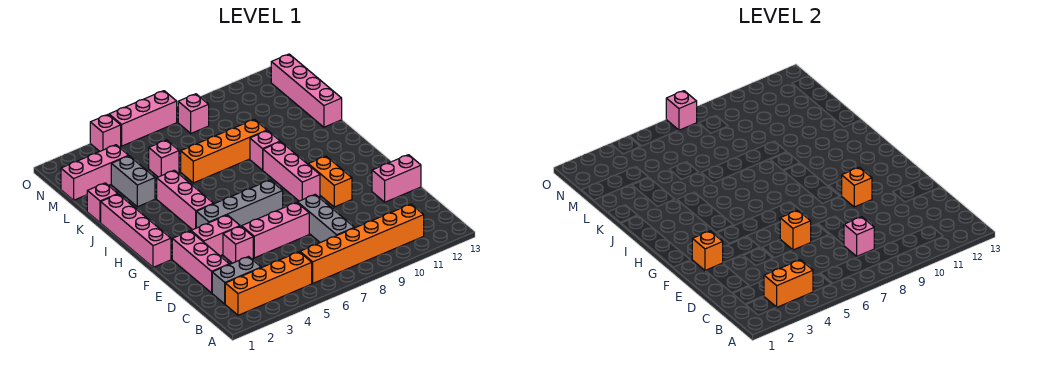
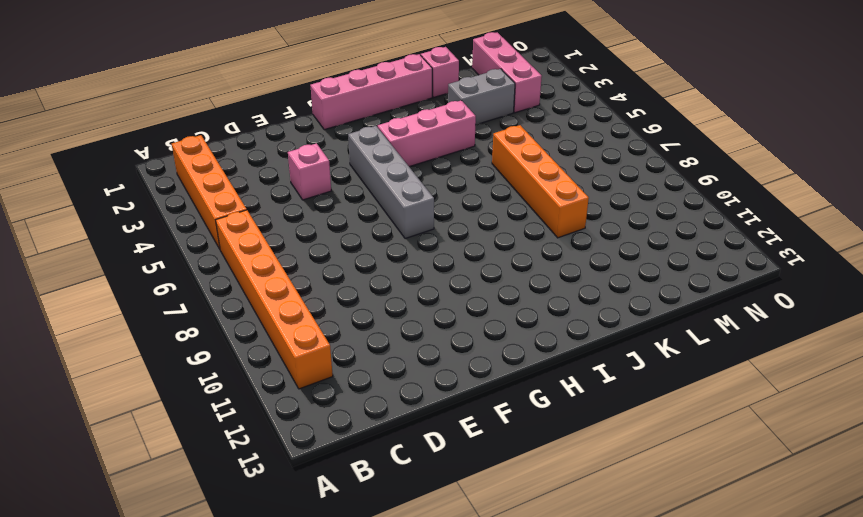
none -> grey brick C2:C3 level 1
none -> grey brick C8:E8 level 1
none -> pink brick D2:F2 level 1
none -> pink brick E5:E7 level 1

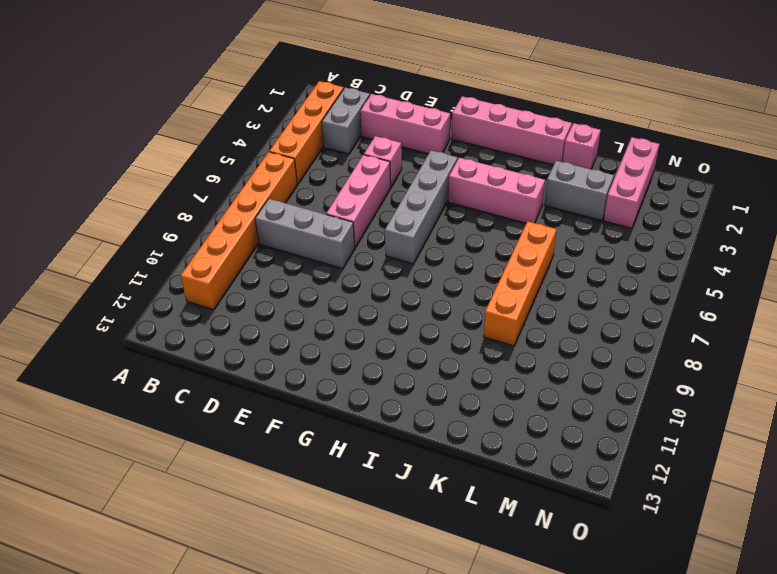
none -> pink brick E12:E13 level 1
none -> pink brick F3:F4 level 1
none -> orange brick F10:G10 level 1
none -> pink brick G9:I9 level 1

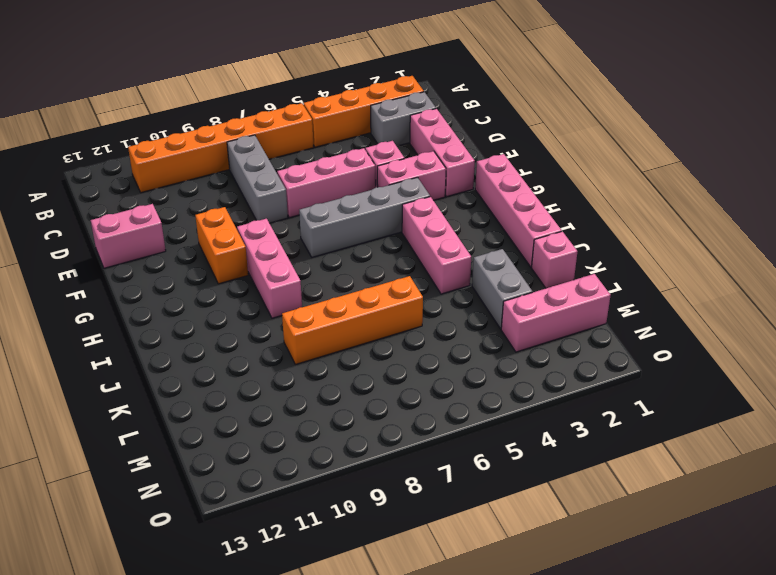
none -> pink brick J9 level 1
none -> pink brick K13:N13 level 1
none -> pink brick L5 level 1
none -> pink brick N8 level 1

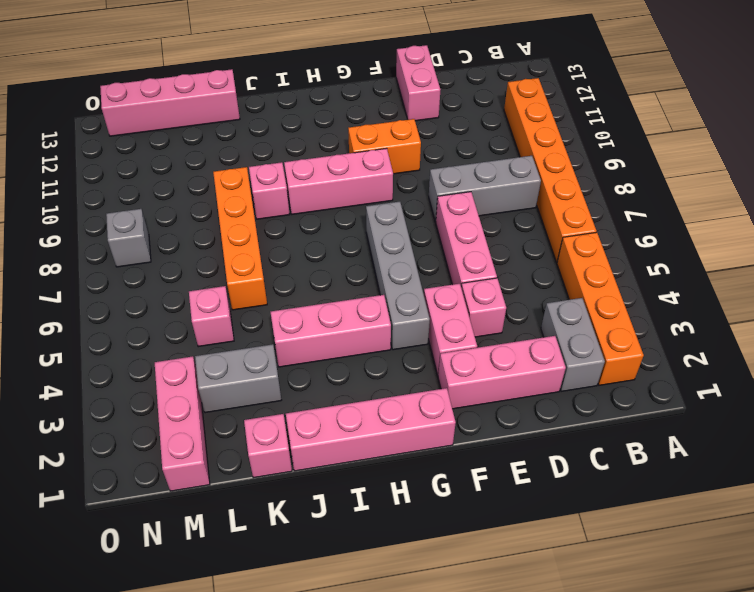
grey brick N8 level 1 -> pink brick N8 level 1
none -> pink brick O4 level 1
none -> pink brick O5:O7 level 1
none -> orange brick B3:B4 level 2
none -> pink brick C8 level 2

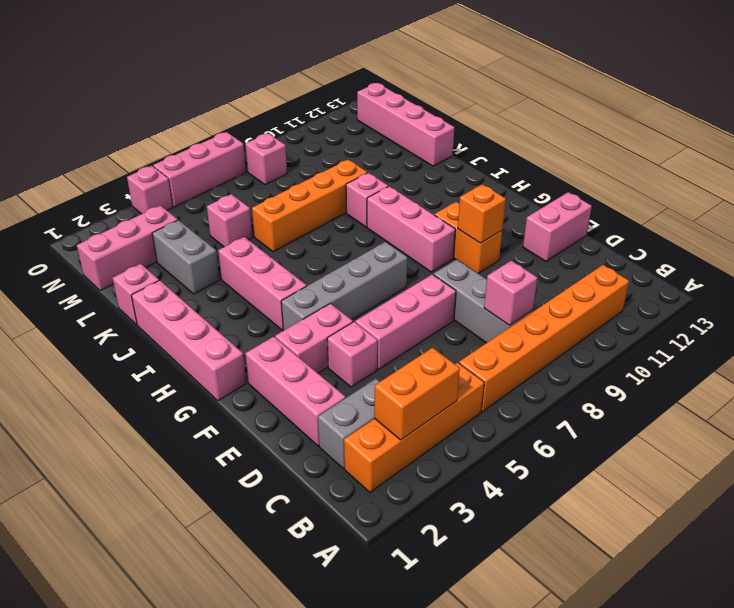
none -> orange brick E6 level 2
none -> orange brick F2 level 2
none -> pink brick O7 level 2

